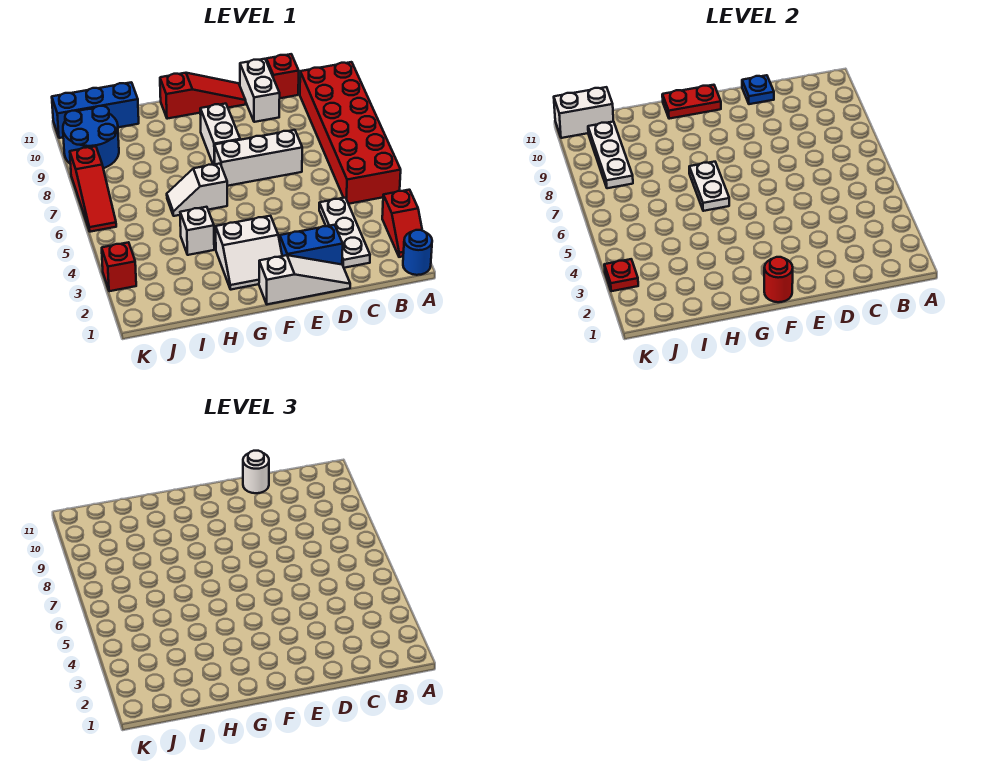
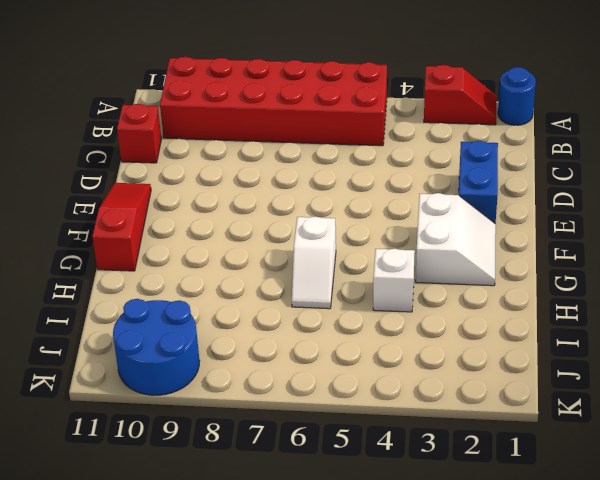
none -> white plate C2:C4 level 1
none -> white slope D1:F1 level 1 top F
none -> white brick D7:F7 level 1

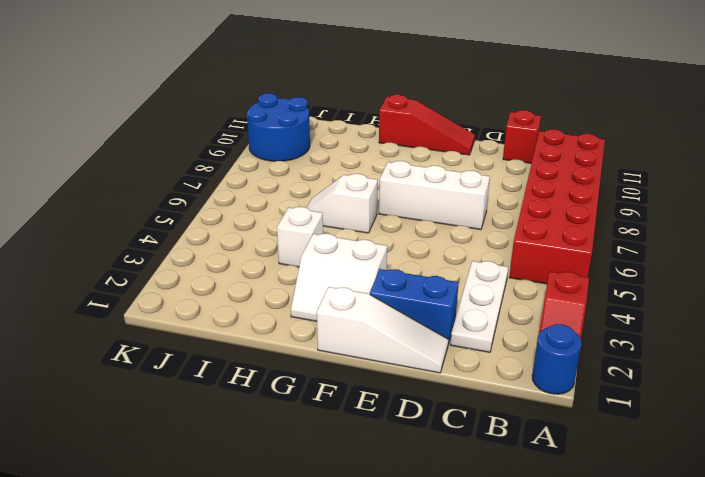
none -> white brick D10:D11 level 1
none -> white brick F8:F9 level 1
none -> blue brick I11:K11 level 1

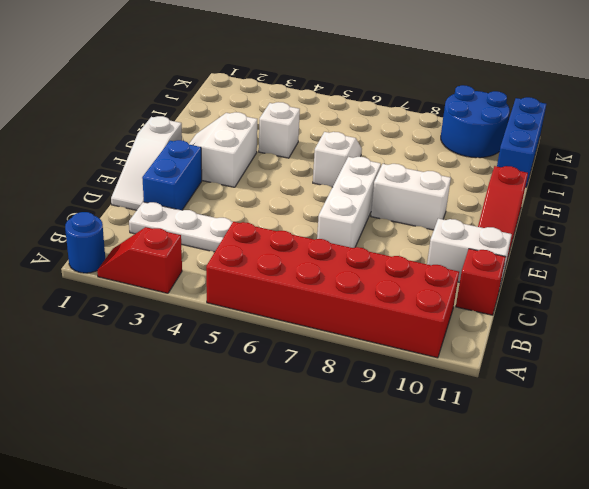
none -> red brick K3 level 1
none -> red slope K6:K8 level 1 top 8
none -> blue plate D11 level 2

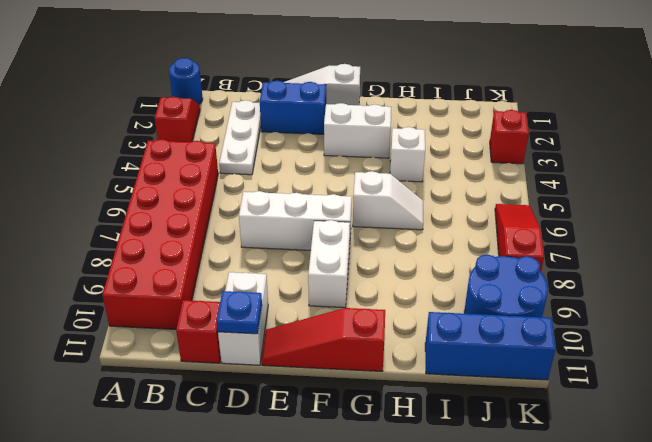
none -> red round brick F1 level 2
none -> red plate F11:G11 level 2
none -> white plate G6:G7 level 2

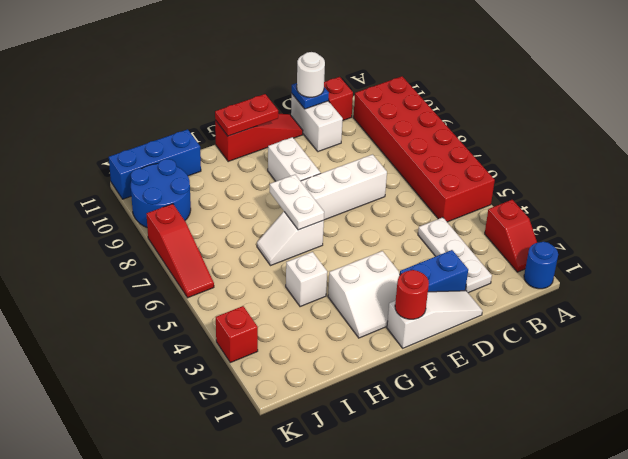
none -> white plate J8:J10 level 2
none -> white brick J11:K11 level 2
none -> red plate K3 level 2

